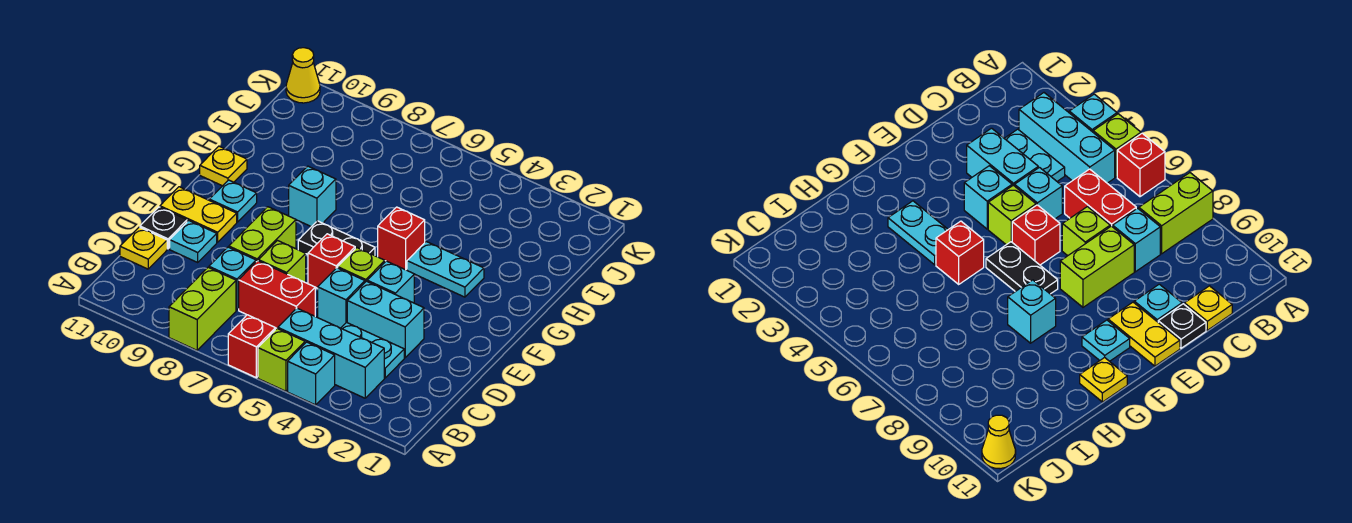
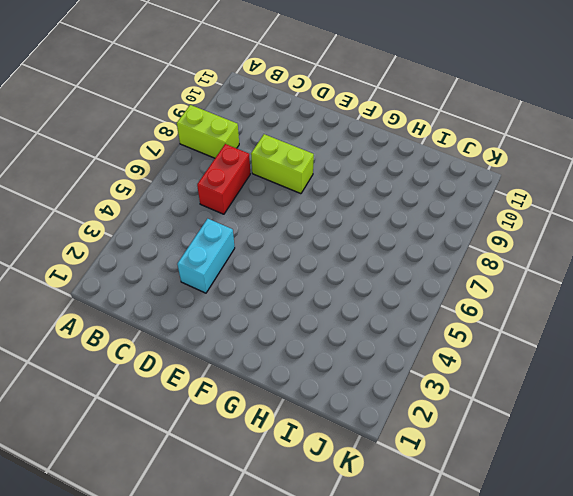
none -> cyan brick A4 level 1
none -> lime brick A5 level 1
none -> red brick A6 level 1

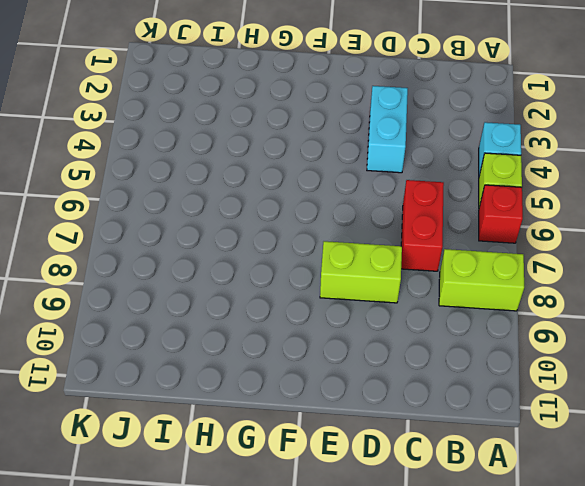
none -> cyan brick B3:B5 level 1
none -> cyan plate C3:C4 level 1
none -> cyan brick C8 level 1

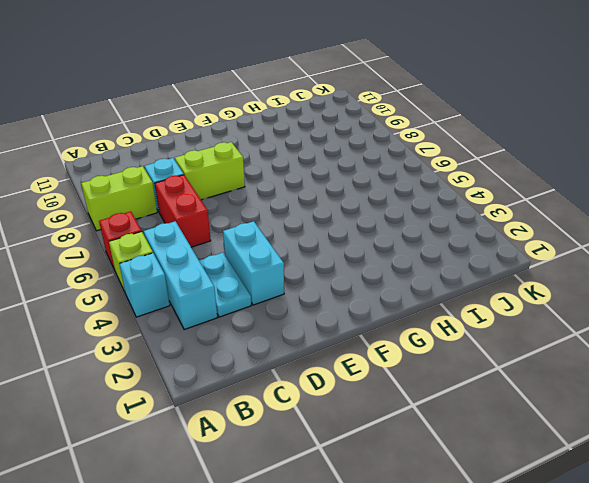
none -> yellow plate C11 level 1
none -> cyan brick D5 level 1
none -> lime brick D7 level 1

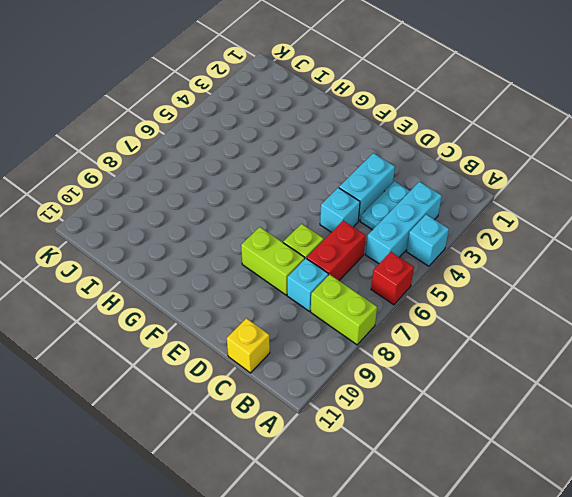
yellow brick C11 level 1 -> yellow plate C11 level 1
none -> lime brick A5 level 1
none -> cyan plate D10 level 1
none -> black plate D11 level 1

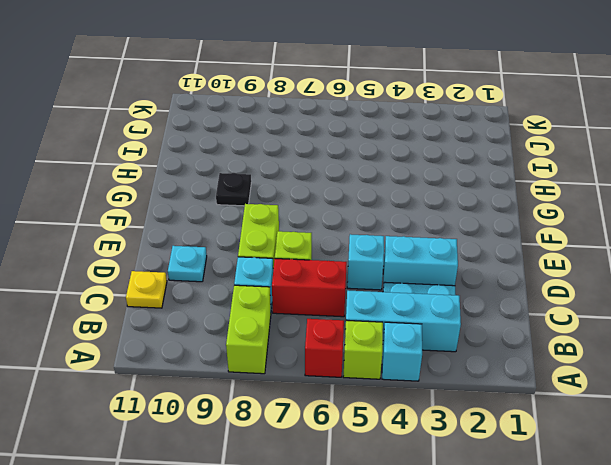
black plate G9 level 1 -> black plate D11 level 1
none -> cyan brick E4 level 1
none -> lime brick E5 level 1
none -> red brick E6 level 1

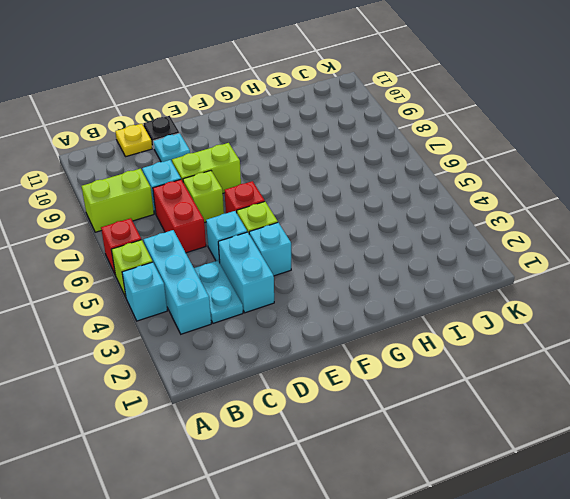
none -> yellow plate E10:E11 level 1
none -> black plate F6:F7 level 1
none -> cyan plate F10 level 1

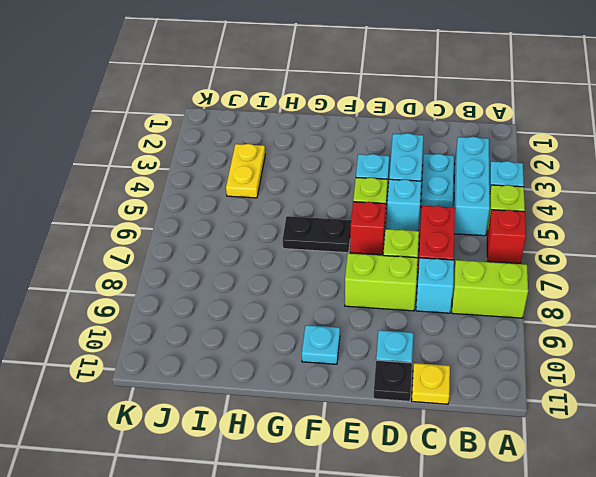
black plate F6:G6 level 1 -> black plate F6:F7 level 1
yellow plate I3:I4 level 1 -> yellow plate E10:E11 level 1
none -> cyan plate G3:G4 level 1
none -> red brick G5 level 1
none -> cyan brick G8 level 1

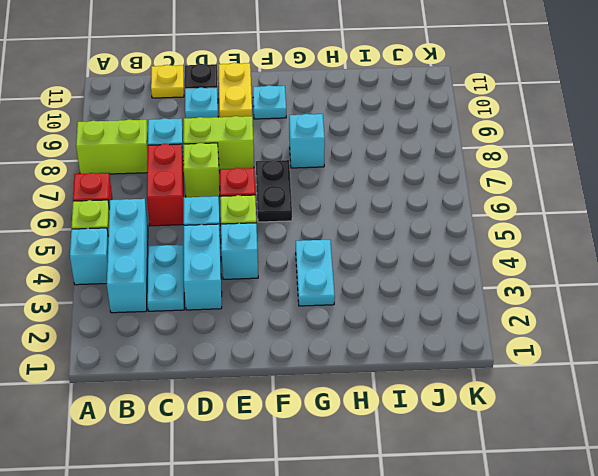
none -> red brick G5 level 1
none -> yellow plate G11 level 1
none -> yellow cone K11 level 1

